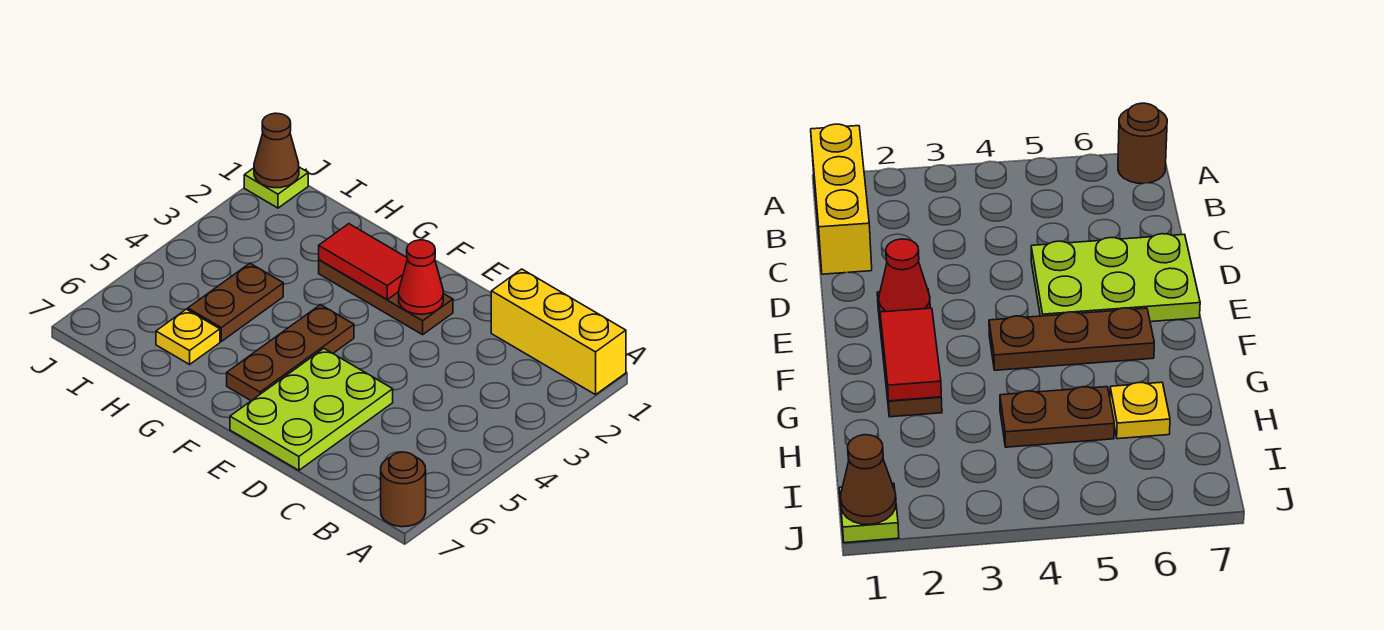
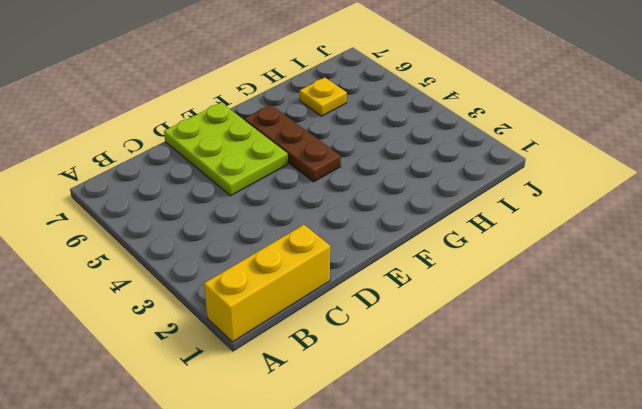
none -> brown round brick A7 level 1
none -> brown plate E2:G2 level 1

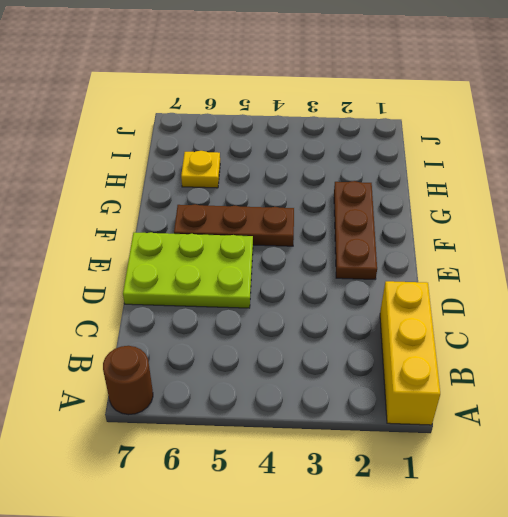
none -> brown plate H4:H5 level 1
none -> lime plate J1 level 1

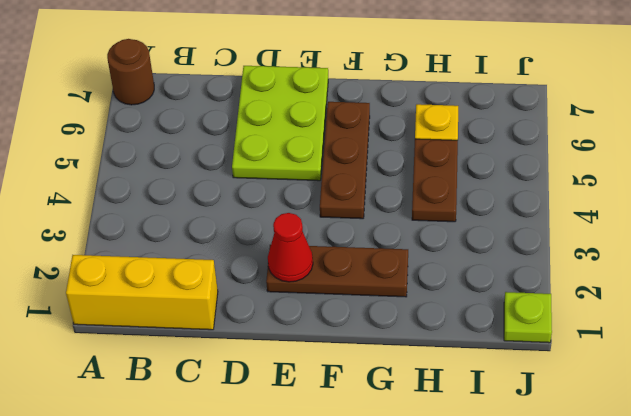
none -> red tile F2:G2 level 2
none -> brown cone J1 level 2

